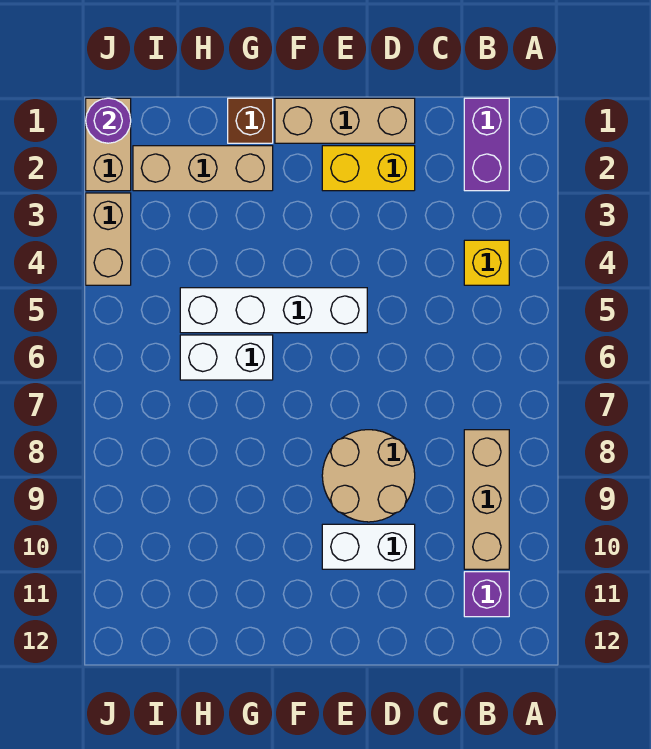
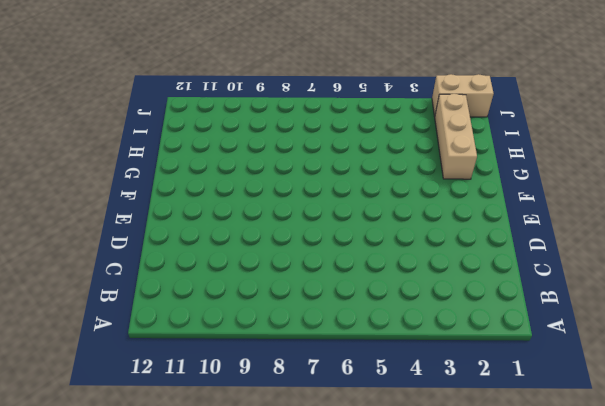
none -> purple brick B1:B2 level 1
none -> yellow brick B4 level 1
none -> tan brick B8:B10 level 1

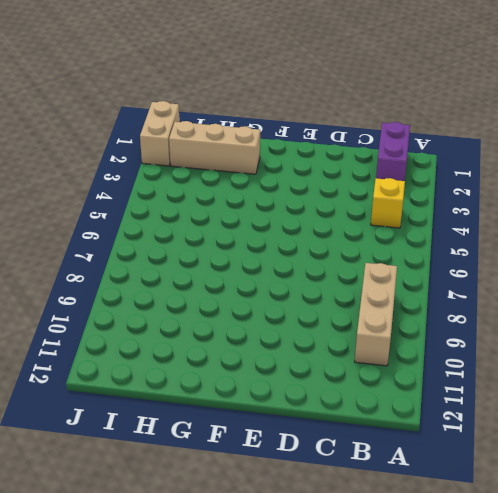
none -> purple brick B11 level 1
none -> tan brick D1:F1 level 1
none -> yellow brick D2:E2 level 1

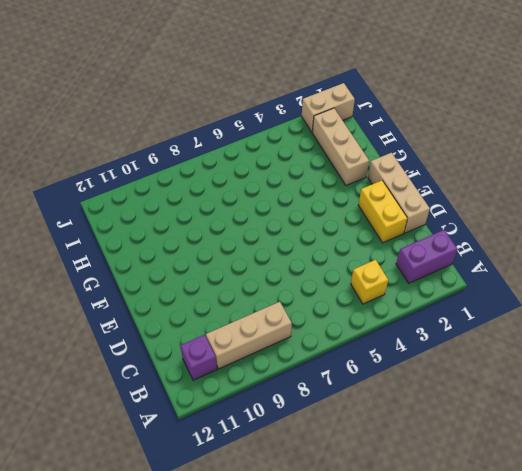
none -> tan round brick D8:E9 level 1
none -> white brick D10:E10 level 1
none -> white brick E5:H5 level 1

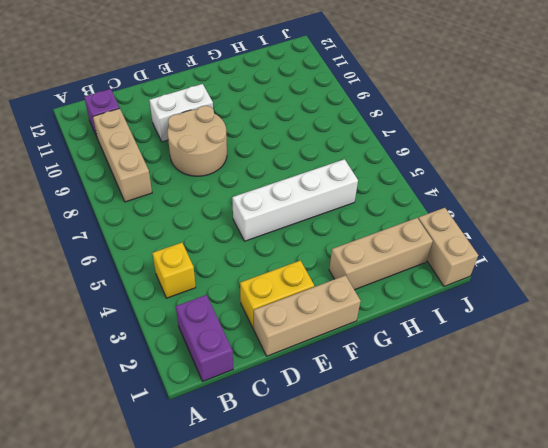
none -> brown brick G1 level 1
none -> white brick G6:H6 level 1
none -> tan brick J3:J4 level 1

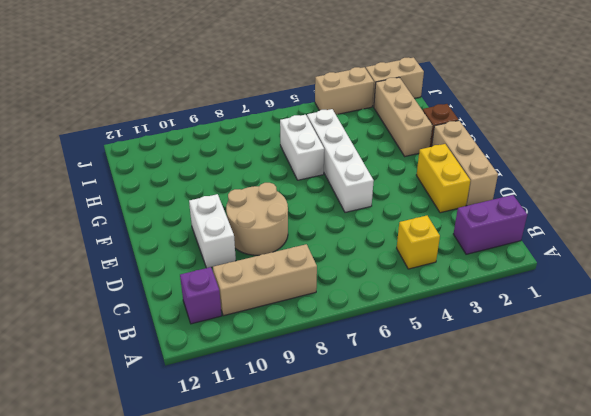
none -> purple round brick J1 level 2

